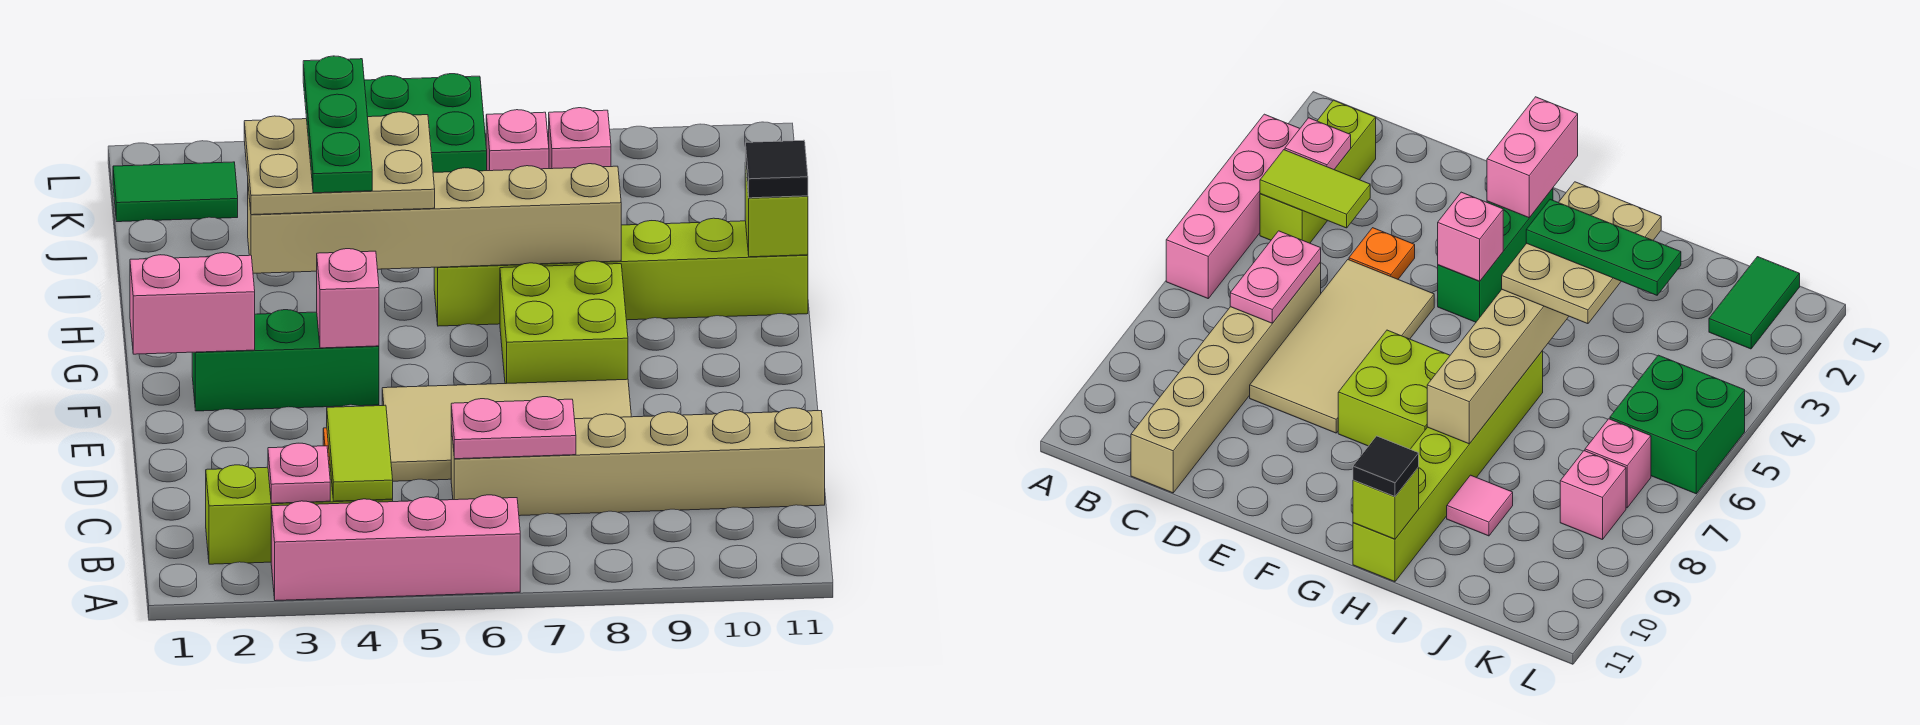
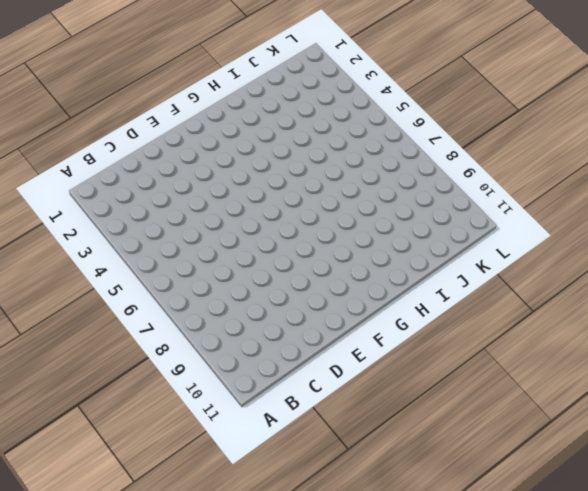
none -> pink brick A3:A6 level 1
none -> lime brick B2:B4 level 1
none -> tan brick C6:C11 level 1

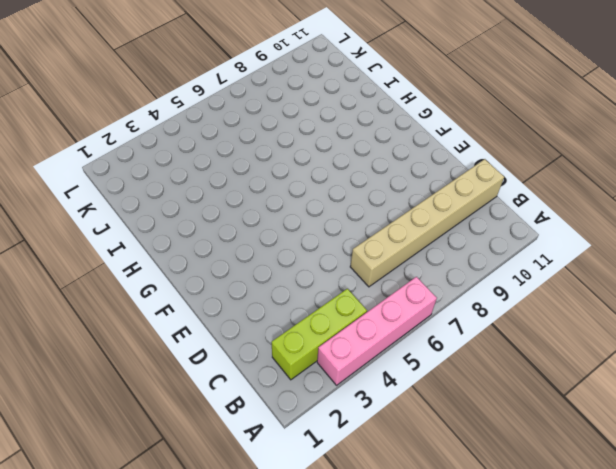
none -> orange plate D4 level 1
none -> tan tile D5:E8 level 1
none -> green brick F2:F4 level 1

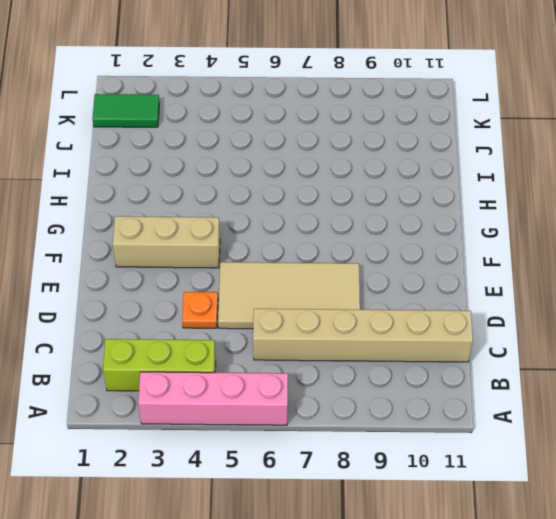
tan brick F2:F4 level 1 -> green brick F2:F4 level 1
none -> lime brick F7:G8 level 1
none -> lime brick H6:H11 level 1
none -> pink tile I9 level 1

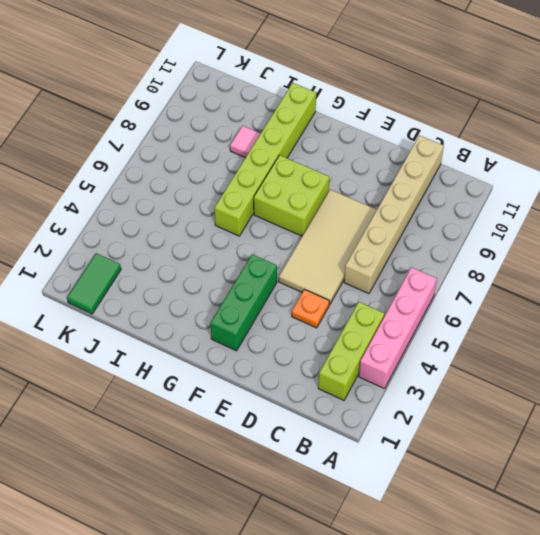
none -> green brick K5:L6 level 1
none -> pink brick K7 level 1
none -> pink brick K8 level 1

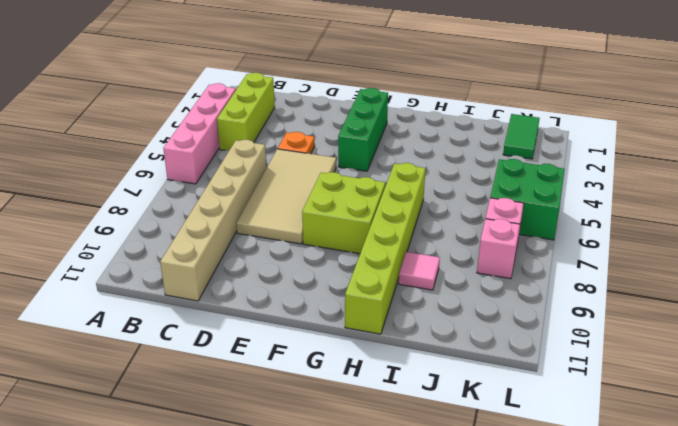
none -> pink plate B3 level 2
none -> lime tile B4:C4 level 2
none -> pink plate C6:C7 level 2

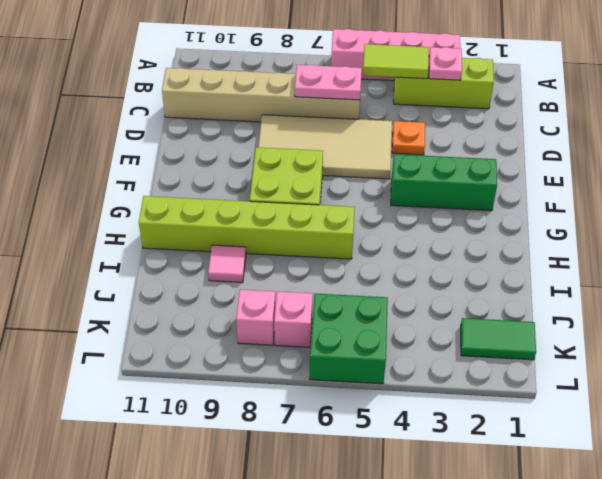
lime tile B4:B5 level 2 -> lime tile B4:C4 level 2
none -> pink brick F1:F2 level 2
none -> pink brick F4 level 2
none -> tan brick H3:H8 level 2

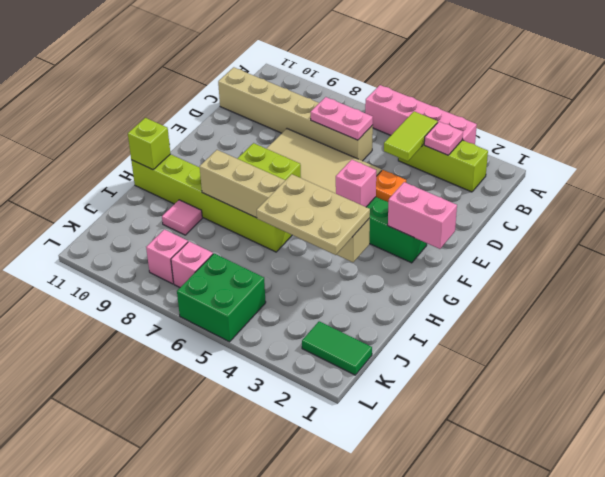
none -> black tile H11 level 3
none -> green plate H4:J4 level 4

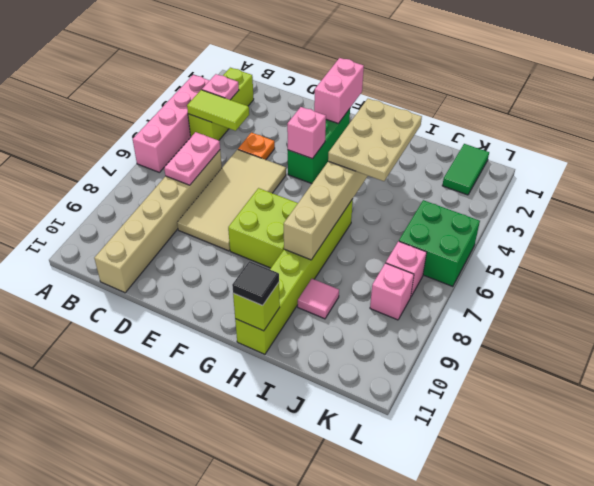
none -> green plate H4:J4 level 4

